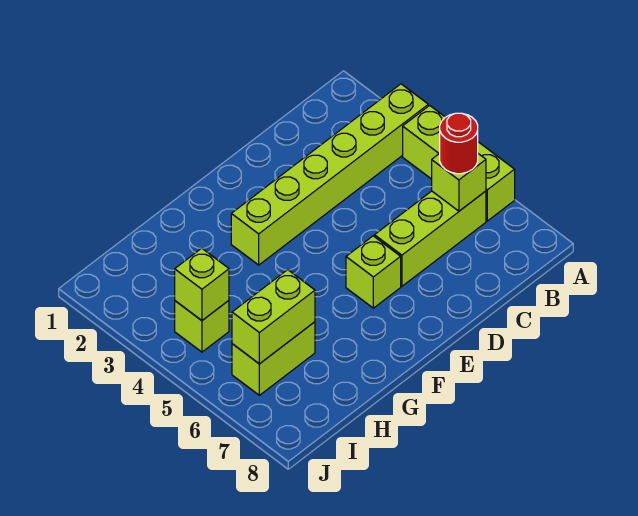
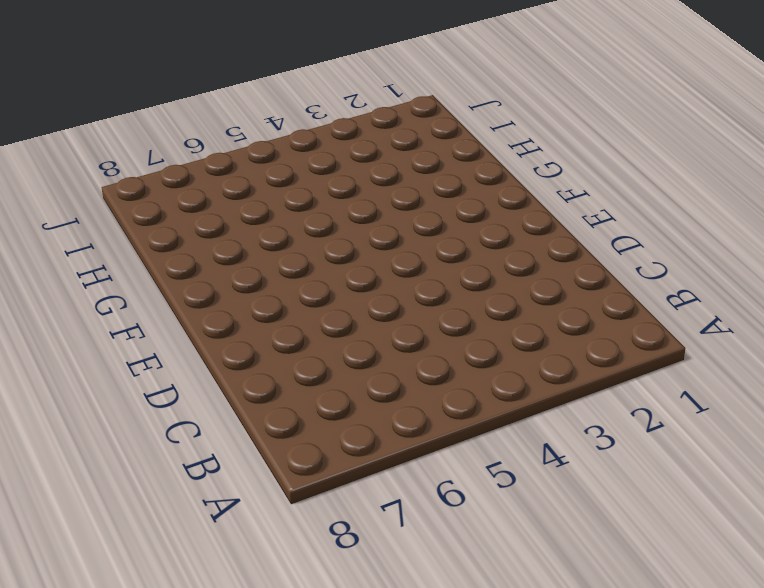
none -> lime brick A3:F3 level 1
none -> lime brick A4:A6 level 1

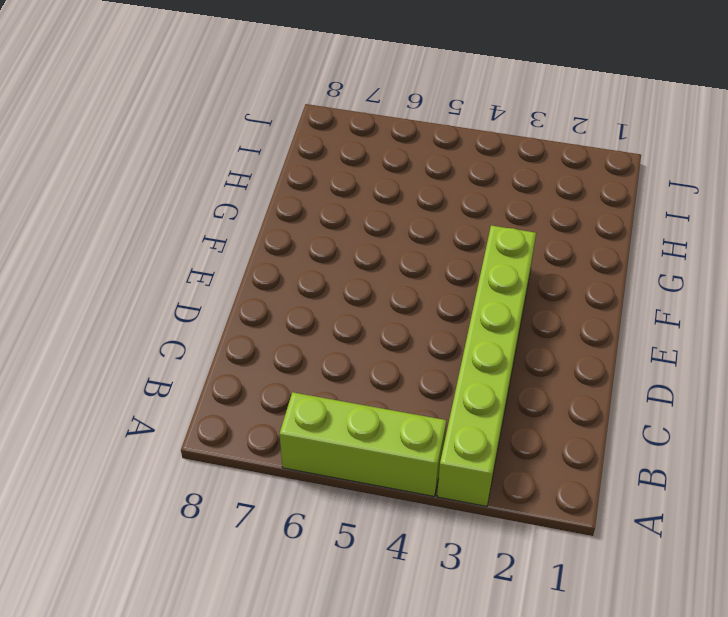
none -> lime brick B6:D6 level 1
none -> lime brick E6 level 1

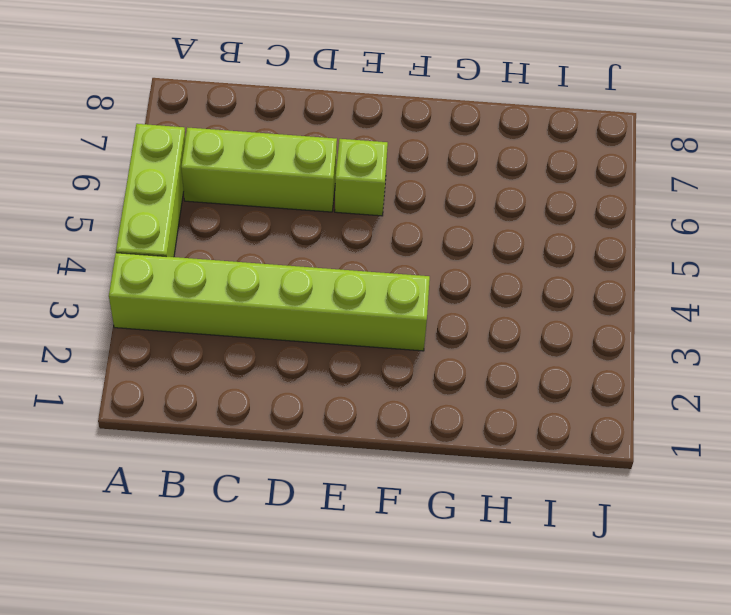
none -> lime brick H6:I6 level 1
none -> lime brick I4 level 1

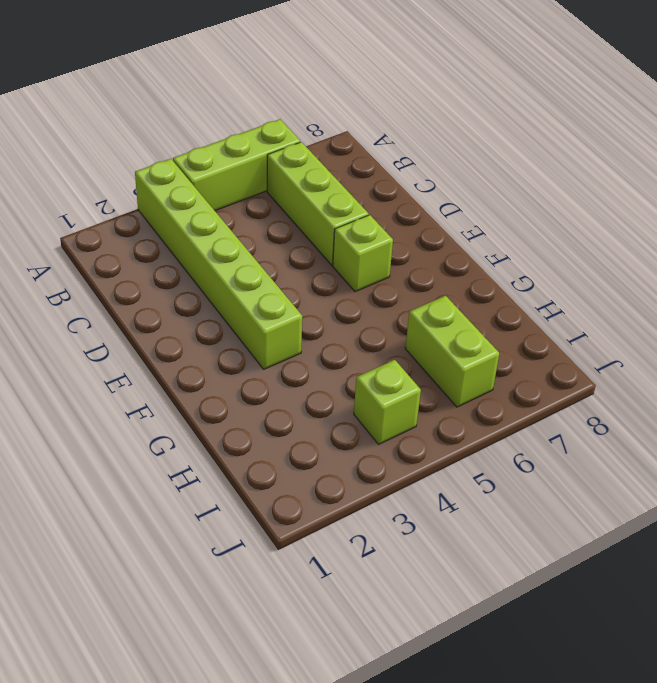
none -> lime brick B6 level 2
none -> lime brick H6:I6 level 2

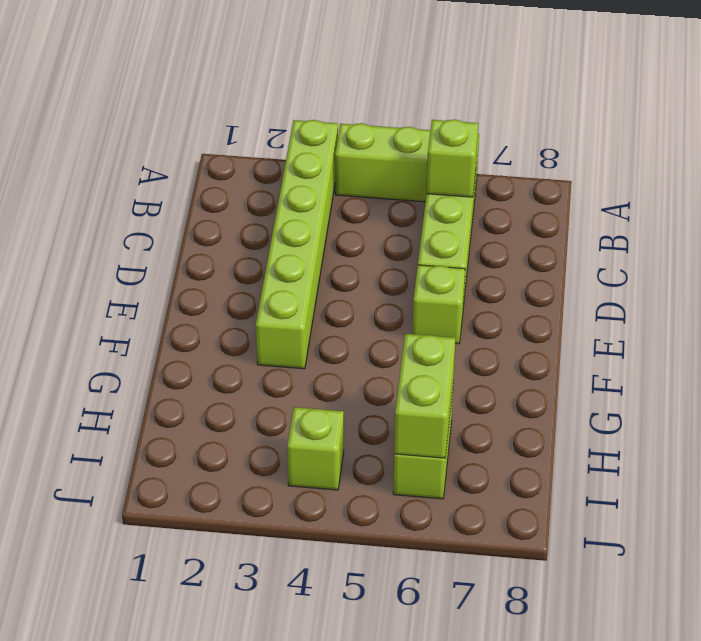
none -> lime brick I4 level 2
none -> red round brick B6 level 3

